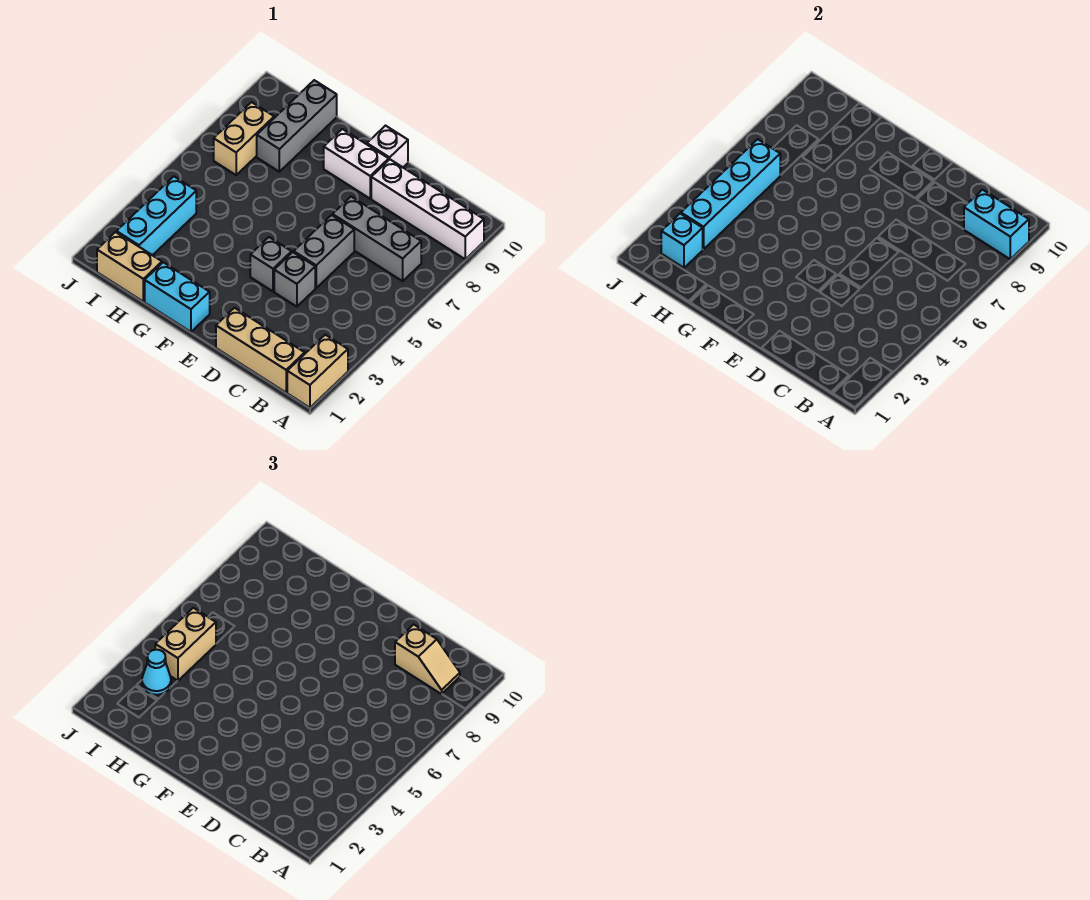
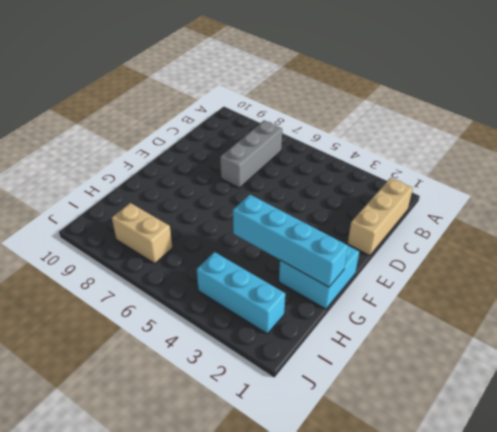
cyan brick F1:G2 level 1 -> cyan brick F1:G1 level 1
cyan brick G1:G4 level 2 -> cyan brick I3:I6 level 2
none -> tan brick A1:A2 level 1
none -> white brick A9:D9 level 1
none -> grey brick D4 level 1

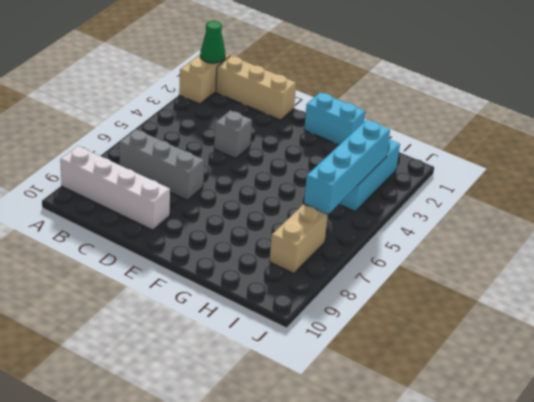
green cone A1 level 2 -> none
none -> grey brick D5:D6 level 1
none -> grey brick E4 level 1
none -> white brick E9:F9 level 1

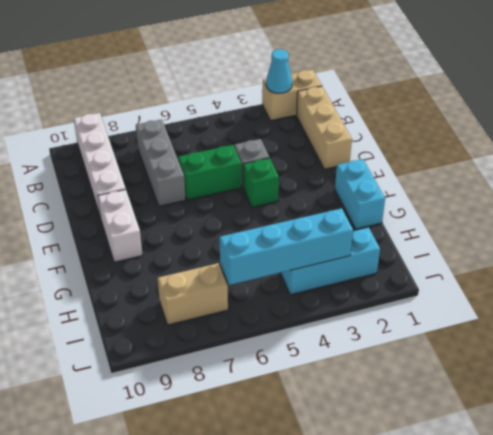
cyan cone A2 level 2 -> cyan cone I3 level 3
green brick D5:D6 level 1 -> grey brick D5:D6 level 1
green brick E4 level 1 -> grey brick E4 level 1
none -> white brick E10 level 1
none -> tan brick H1:I1 level 1
none -> grey brick H8:H10 level 1

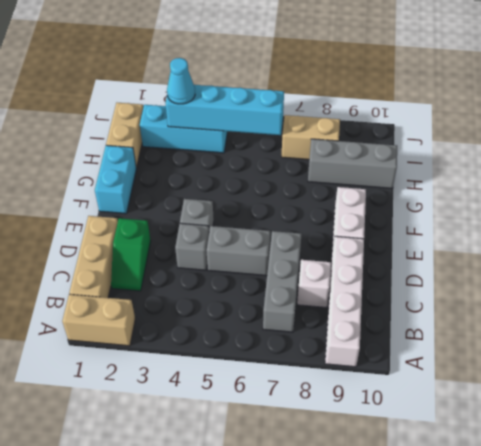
green slope C2:D2 level 1 top D -> none
white brick C8 level 1 -> white brick E10 level 1
none -> cyan brick A9:B9 level 2
none -> cyan brick I2 level 2
none -> tan slope B9:C9 level 3 top C

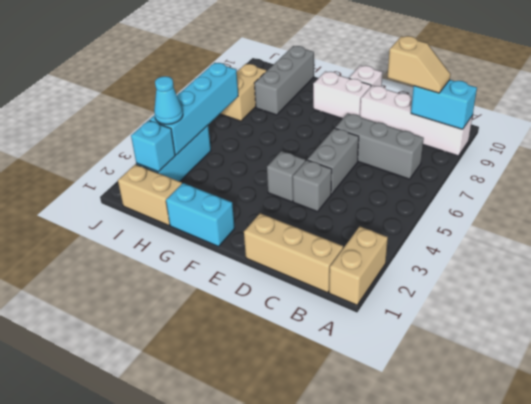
none -> tan brick I4:I5 level 3

